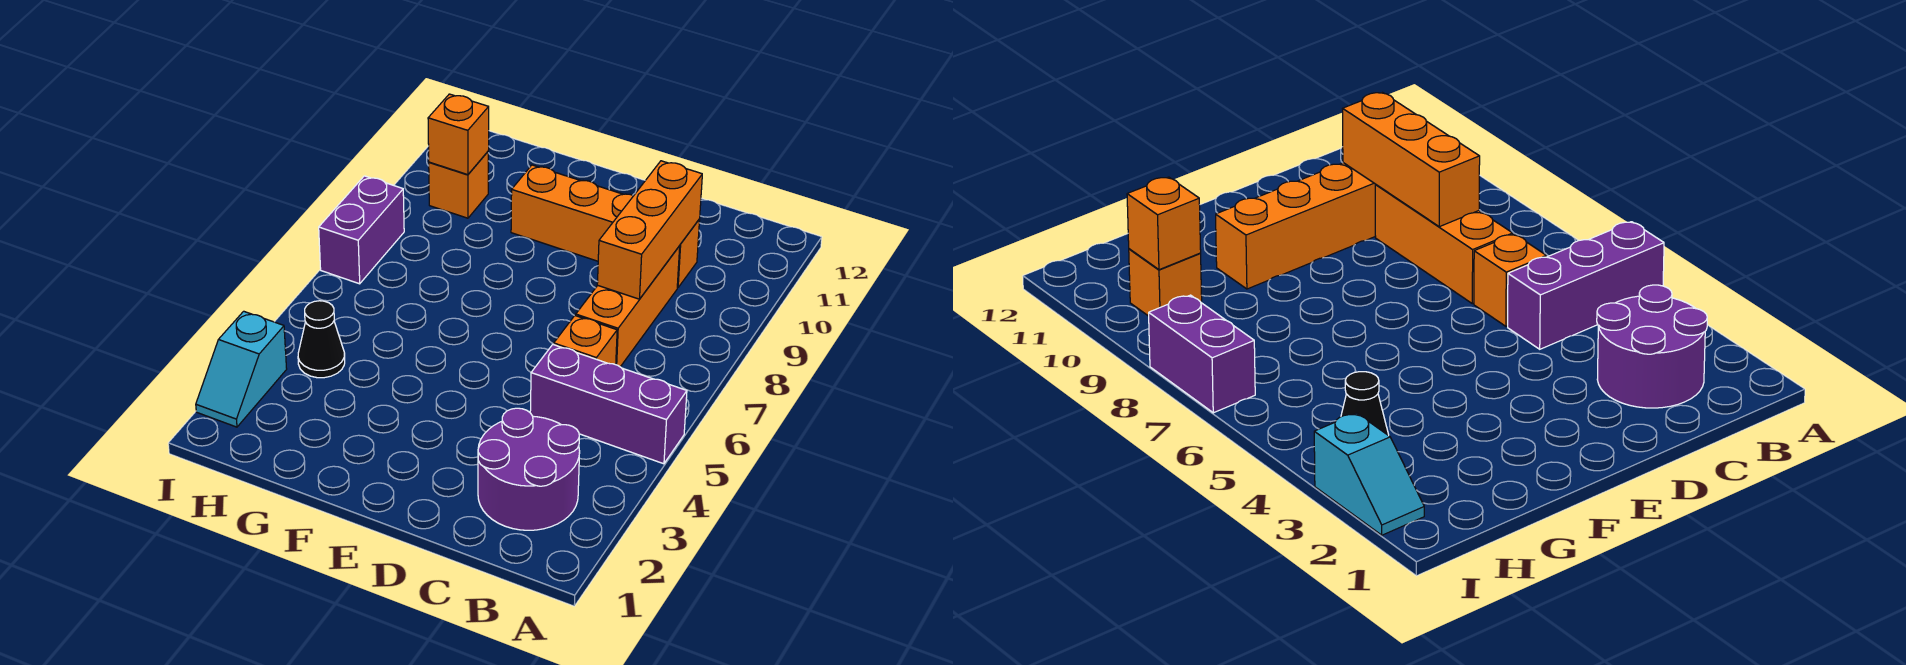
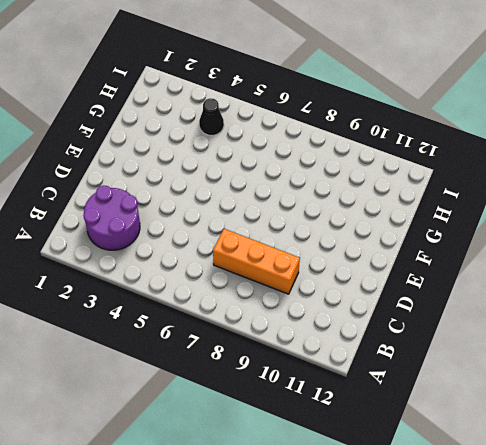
none -> purple brick A5:C5 level 1
none -> orange brick C6 level 1

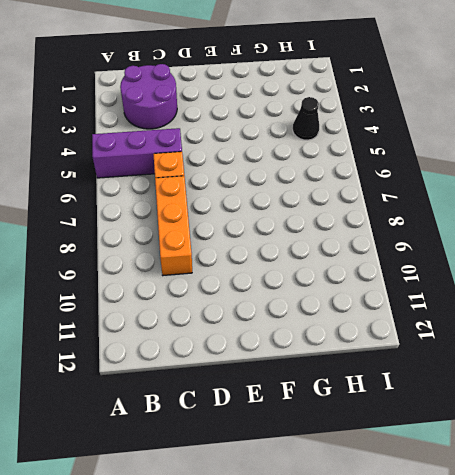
none -> orange brick C10:F10 level 1
none -> orange brick H10 level 1

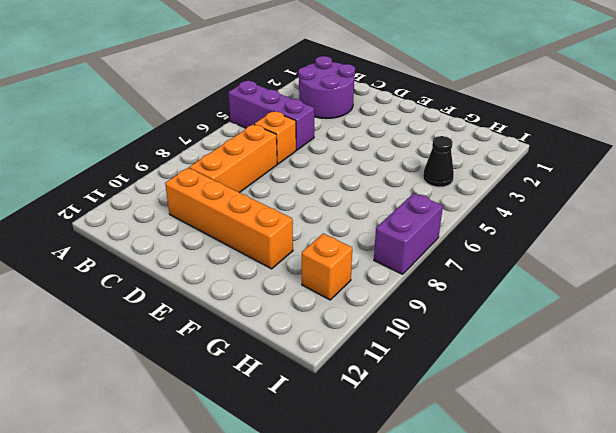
none -> cyan slope I2:I3 level 1 top 3
none -> orange brick C8:C10 level 2

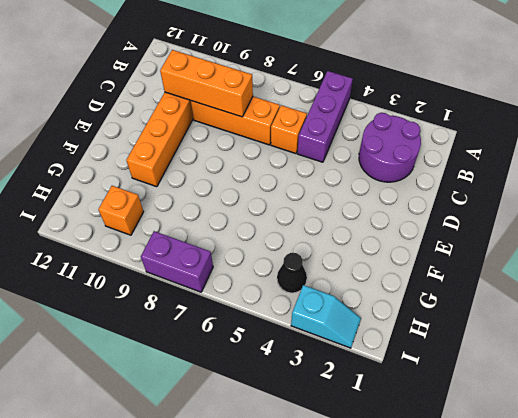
none -> orange brick H10 level 2

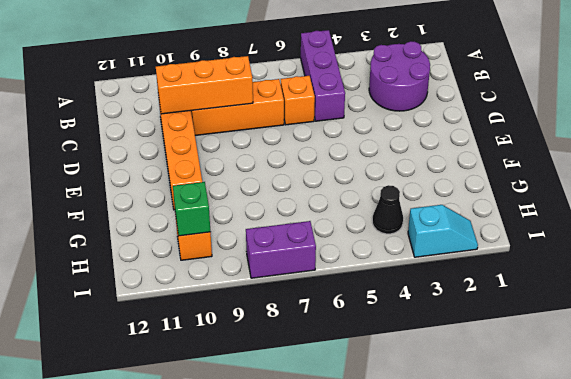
green brick H10 level 2 -> orange brick H10 level 2

